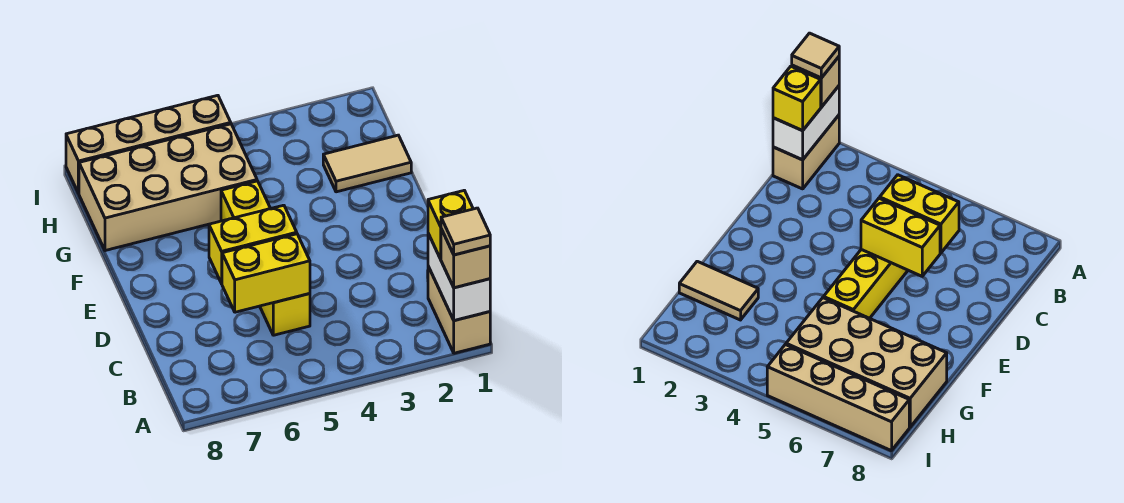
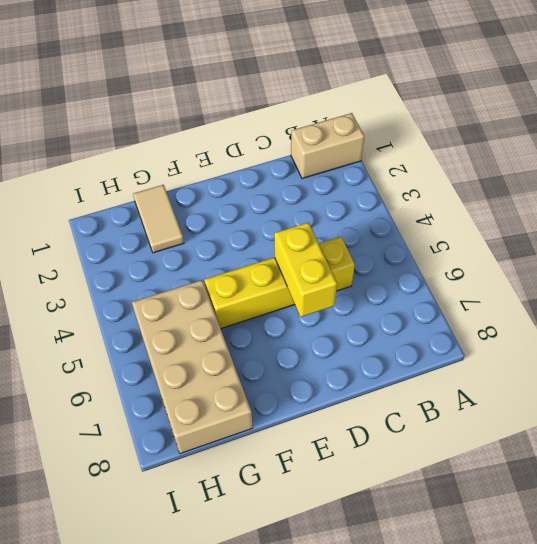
none -> tan brick I5:I8 level 1
none -> white brick A1:B1 level 2

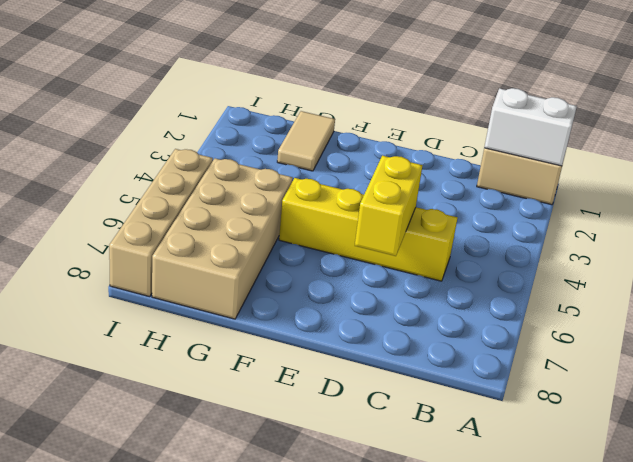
none -> yellow brick C5:C6 level 2
none -> tan brick A1 level 3

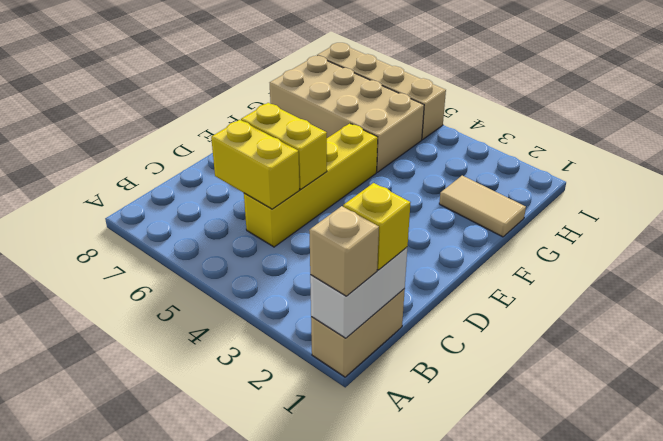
none -> tan tile A1 level 4

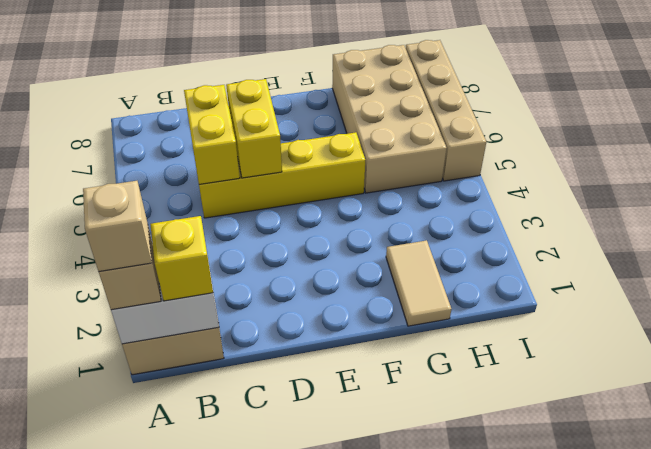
tan brick A1 level 4 -> tan tile A1 level 4

